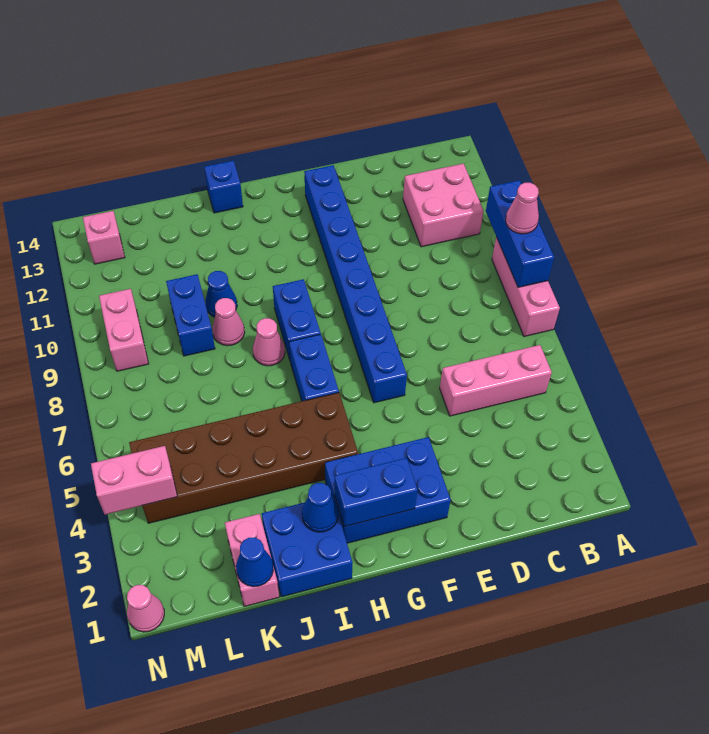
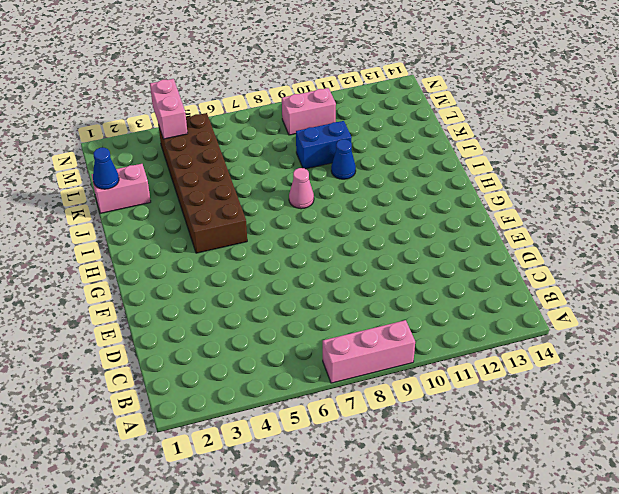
none -> pink brick B5:D5 level 1
none -> pink brick B11:C12 level 1
none -> blue brick F2:H3 level 1

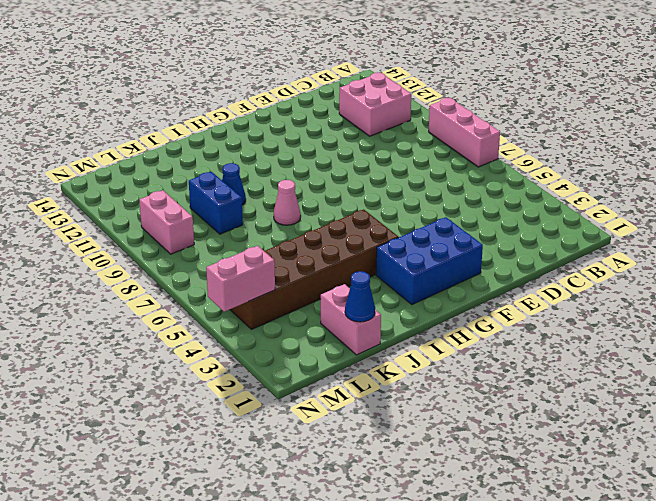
none -> pink brick B5:D5 level 1
none -> blue brick F6:F13 level 1
none -> blue brick H6:H7 level 1

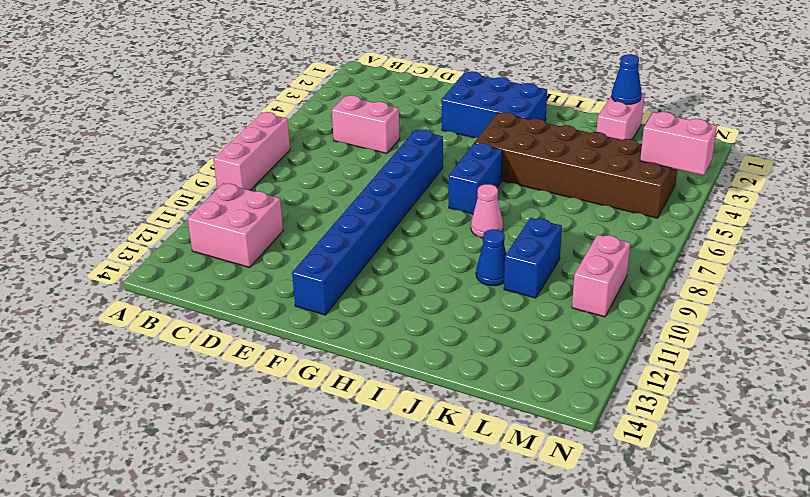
pink brick C5:D5 level 1 -> pink brick B5:D5 level 1
none -> blue brick H8:H9 level 1
none -> blue brick I1:J2 level 1
none -> blue brick I14 level 1

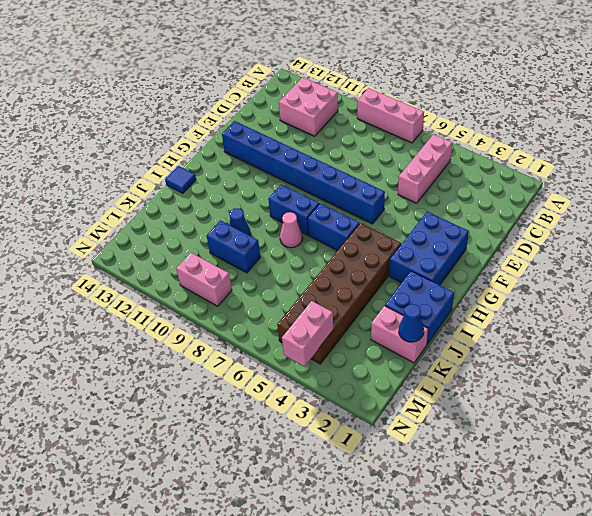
blue tile I14 level 1 -> blue brick I14 level 1
none -> pink cone J9 level 1
none -> pink brick M13 level 1
none -> pink cone N1 level 1

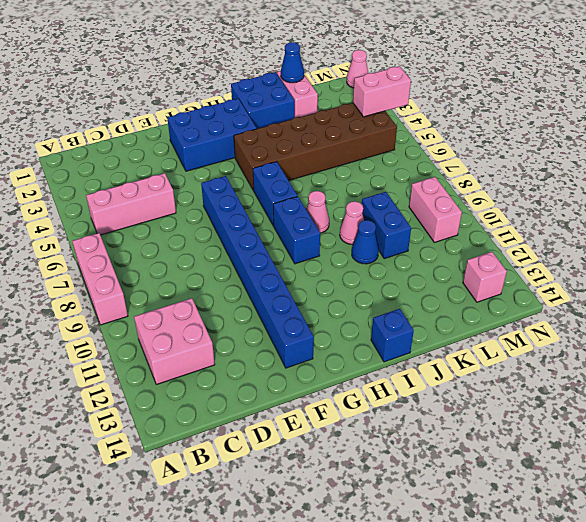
none -> blue brick A8:A10 level 2
none -> blue brick G2:H2 level 2
none -> blue cone I2 level 2

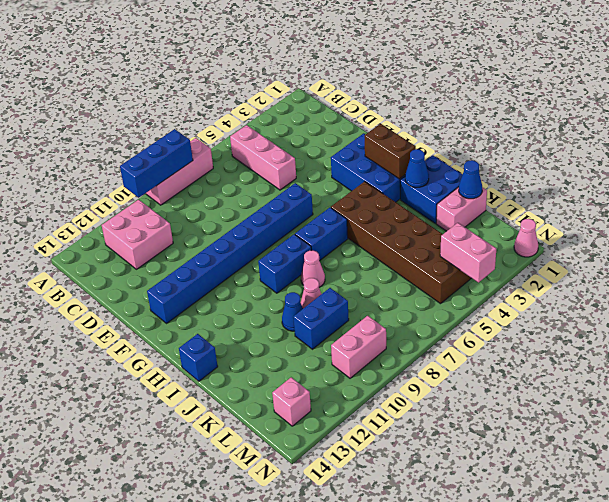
brown brick G2:H2 level 2 -> blue brick G2:H2 level 2
none -> pink cone A9 level 3

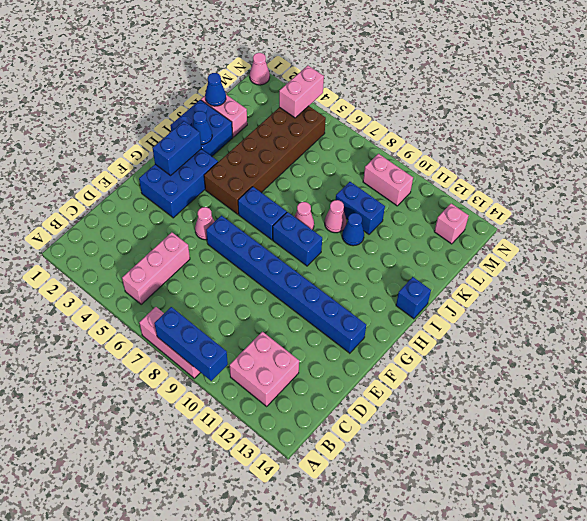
pink cone F5 level 1 -> pink cone A9 level 3

